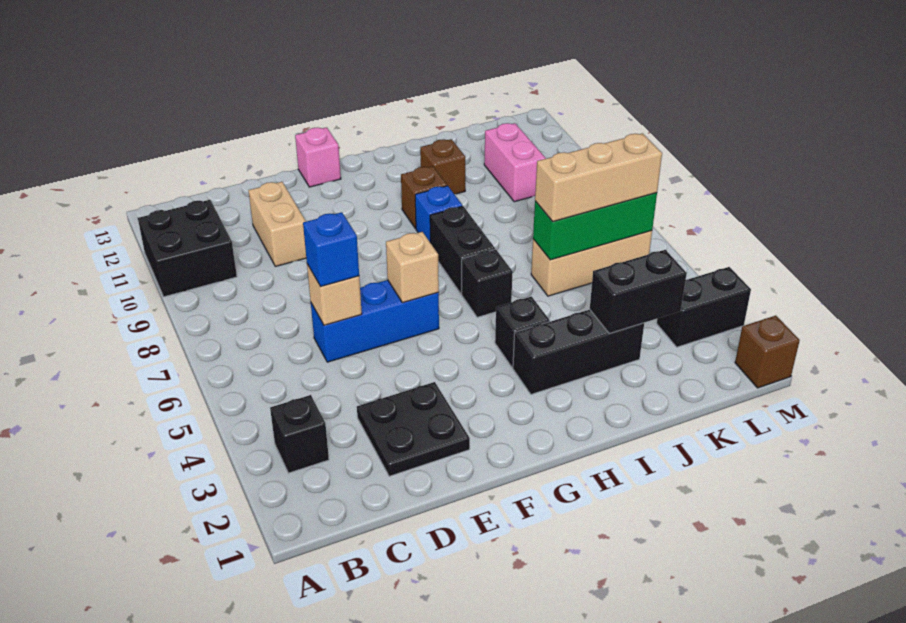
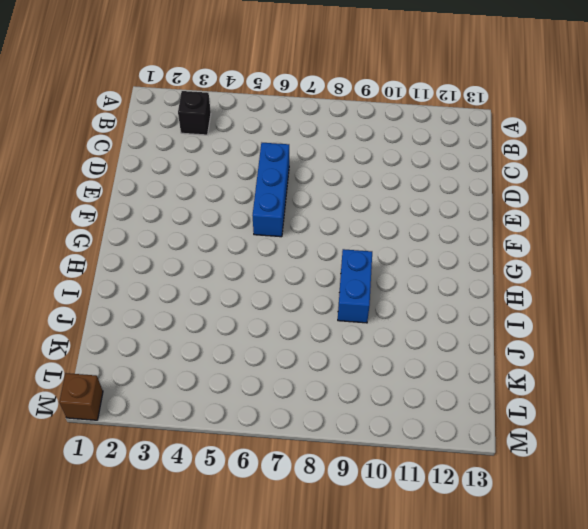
blue brick H9:I9 level 1 -> blue brick H9 level 1
none -> black brick A10:B11 level 1
none -> black plate D2:E3 level 1
none -> tan brick D10:D11 level 1

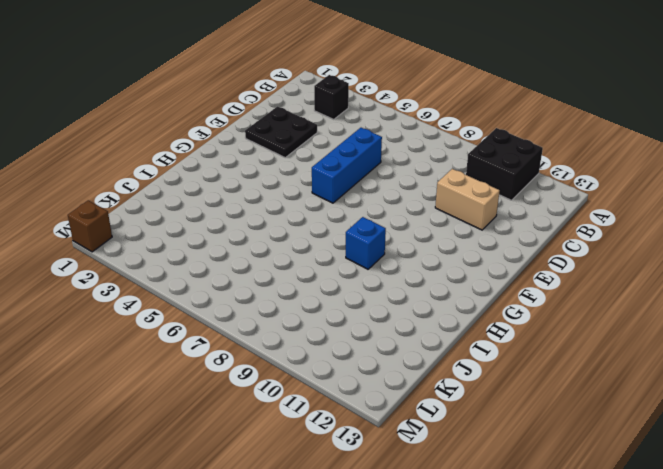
none -> pink brick F13 level 1
none -> black brick H3:J3 level 1
none -> black brick H4 level 1

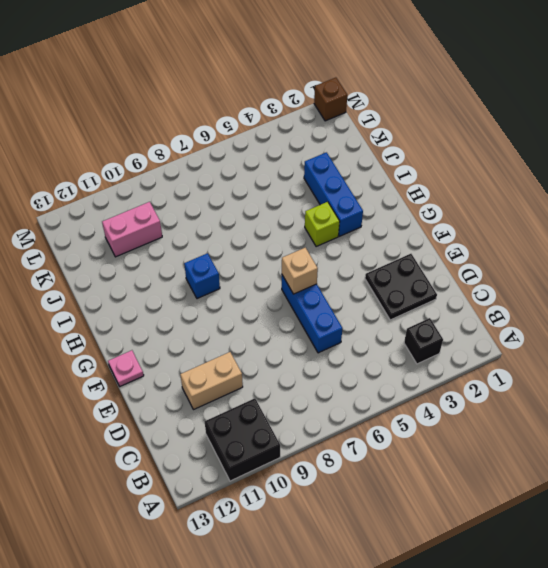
pink plate F13 level 1 -> pink brick F13 level 1
blue brick H3:J3 level 1 -> black brick H3:J3 level 1
lime brick H4 level 1 -> black brick H4 level 1
none -> black brick H6 level 1
none -> black brick H7:H8 level 1
none -> brown brick H10 level 1

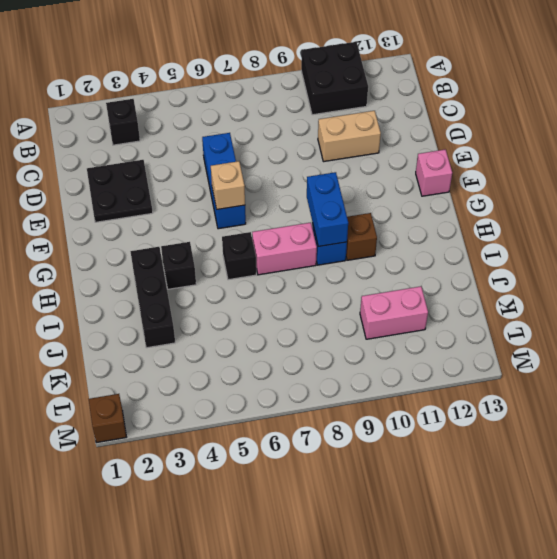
blue brick G9:H9 level 2 -> none
pink brick H7:H8 level 1 -> black brick H7:H8 level 1
none -> brown brick I11 level 1
none -> tan brick J6:L6 level 1
none -> black brick L3:M3 level 1

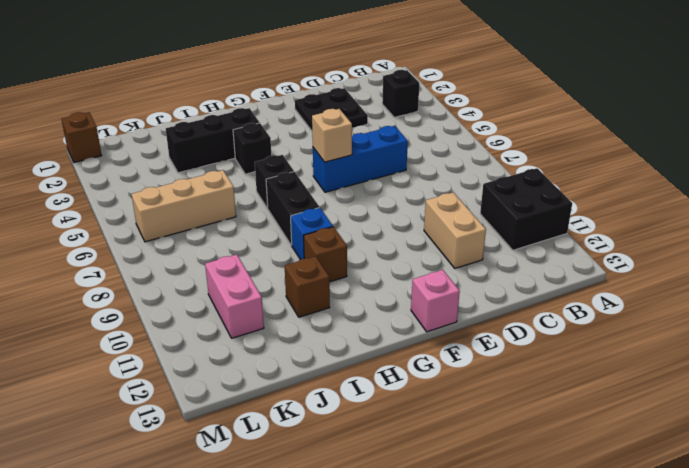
none -> black brick L3:M3 level 1
none -> tan brick D6 level 2
none -> black brick J3:K3 level 2

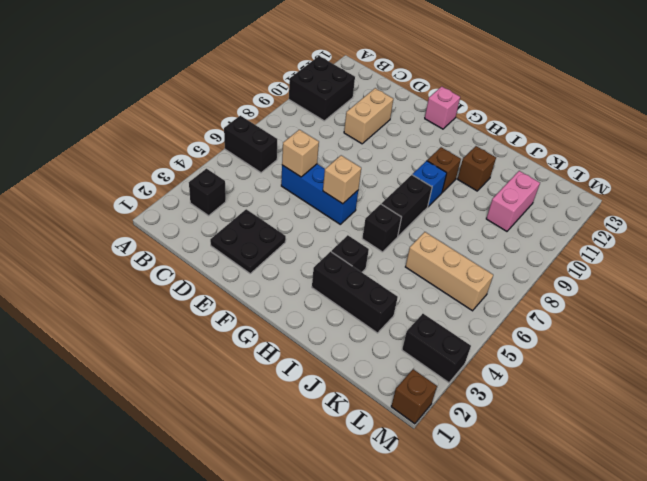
black brick A6:B6 level 1 -> black brick J3:K3 level 2
none -> green brick J6:L6 level 2
none -> blue brick D6 level 3
none -> tan brick J6:L6 level 3

